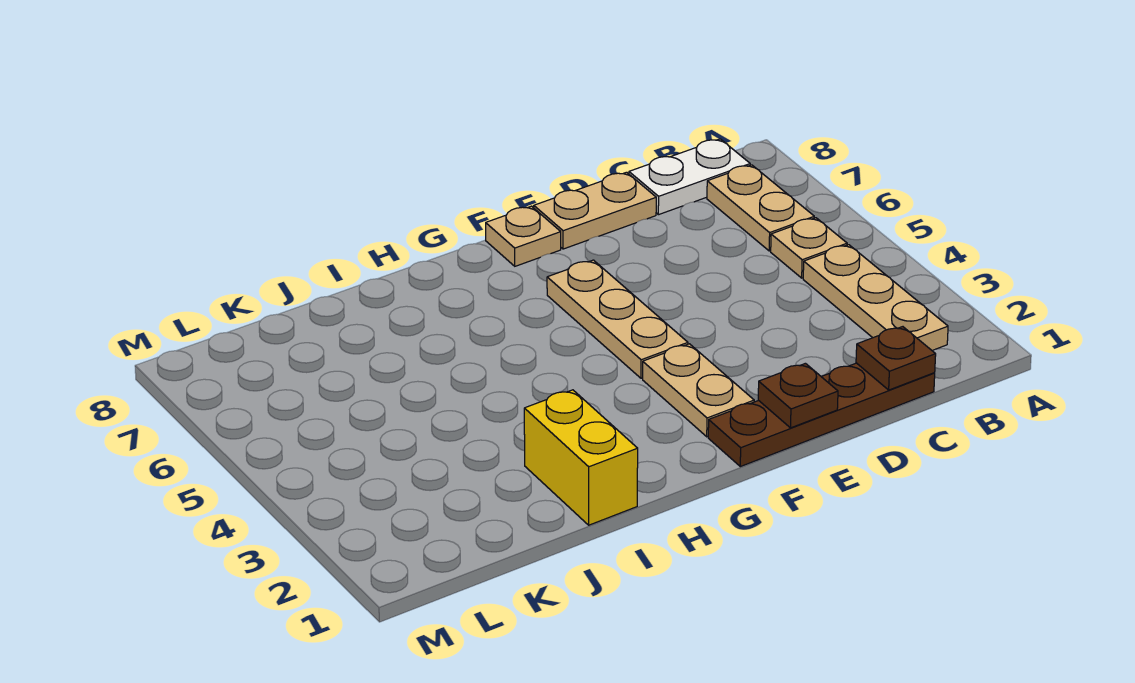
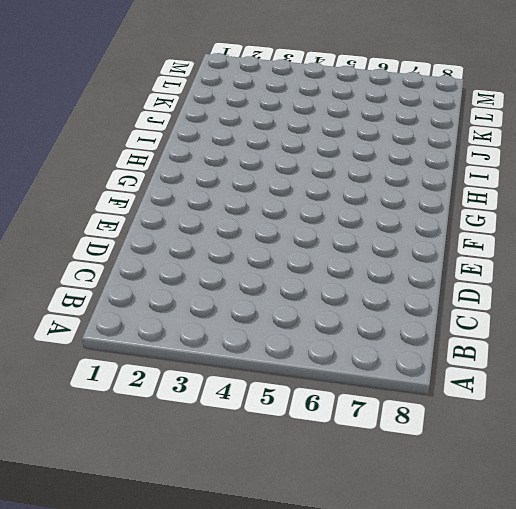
none -> tan plate B2:B4 level 1
none -> tan plate B5 level 1
none -> tan plate B6:B7 level 1

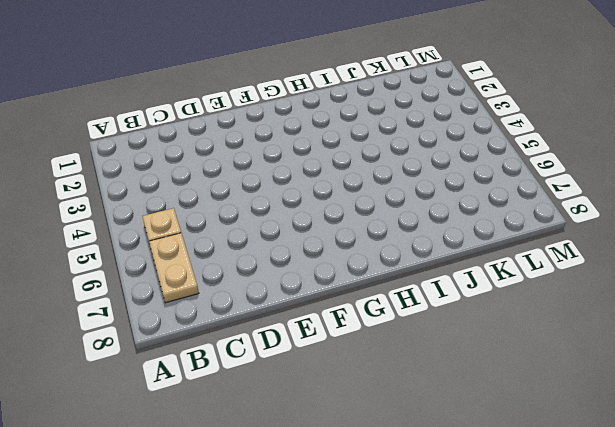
none -> tan plate B2:B4 level 1
none -> white plate B8:C8 level 1
none -> brown plate C1:F1 level 1

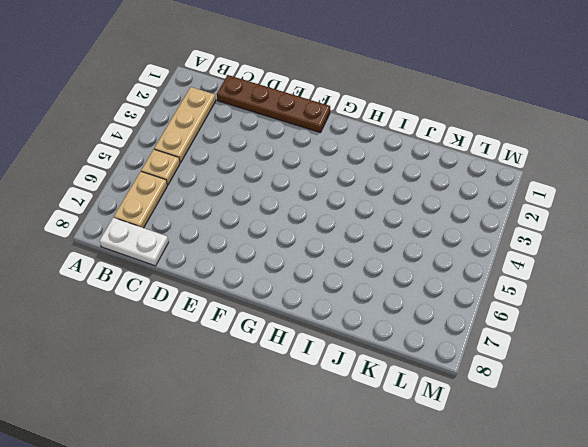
none -> tan plate D8:E8 level 1
none -> tan plate F2:F3 level 1
none -> tan plate F4:F6 level 1

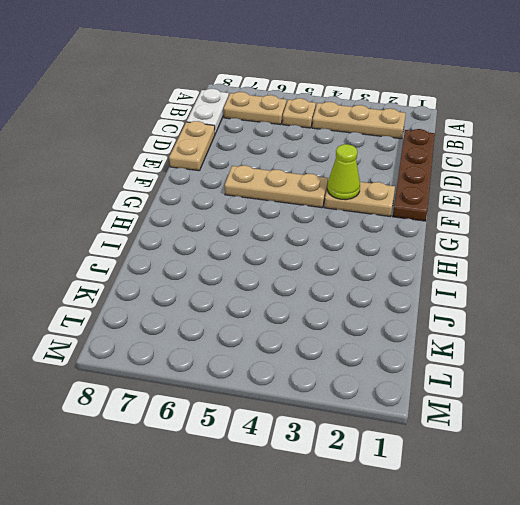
lime cone F3 level 2 -> none
none -> tan plate F8 level 1
none -> yellow brick I1:I2 level 1
none -> brown plate C1 level 2

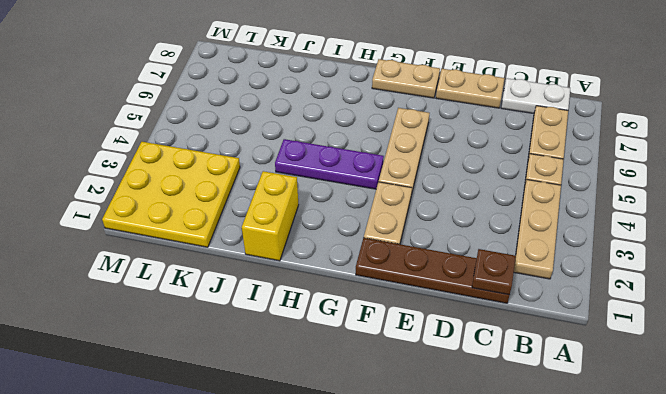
tan plate F8:G8 level 1 -> tan plate F8 level 1
purple plate G4:I4 level 1 -> none
yellow plate K1:M3 level 1 -> none
none -> brown plate E1 level 2

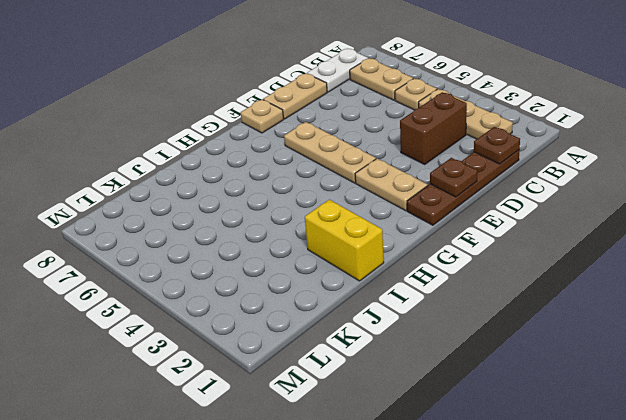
brown brick C3:D3 level 1 -> none

